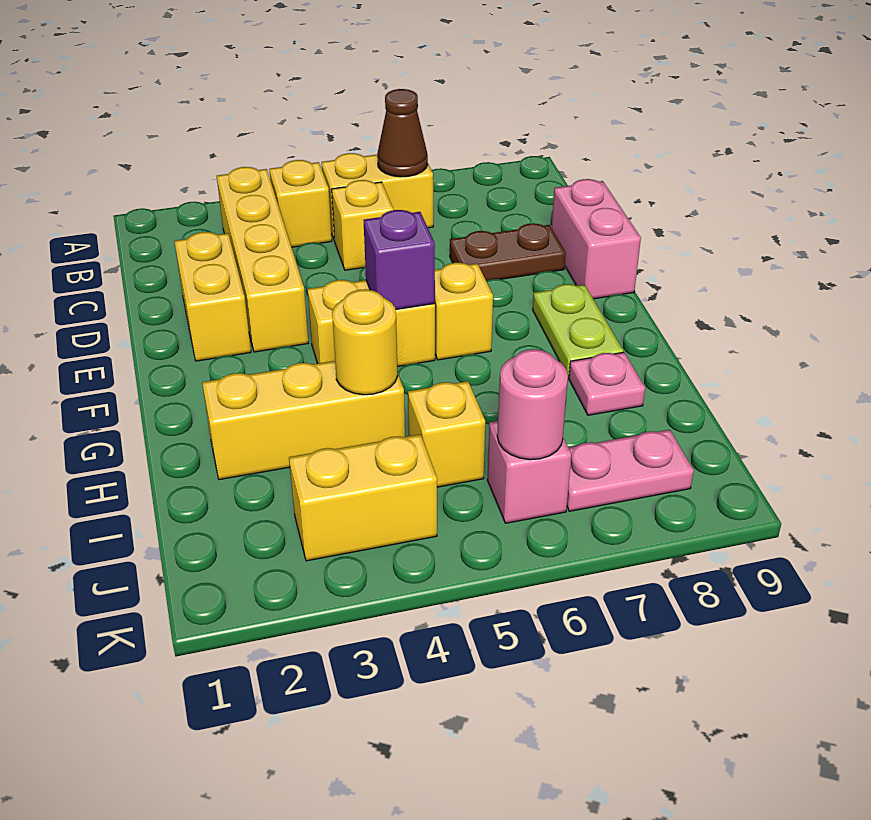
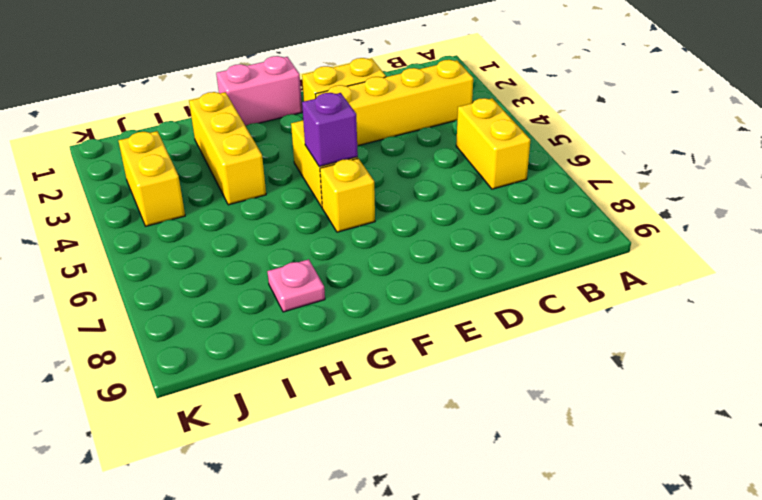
pink brick F1:G1 level 1 -> pink brick D9:E9 level 1
none -> yellow brick B4 level 1
none -> yellow brick C5 level 1
none -> brown plate D7:D8 level 1

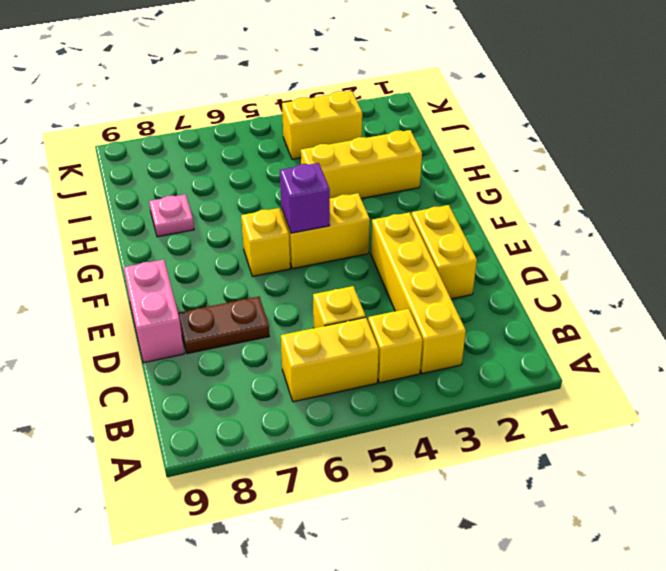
none -> lime plate F8:G8 level 1
none -> yellow brick I5 level 1
none -> pink brick J6 level 1

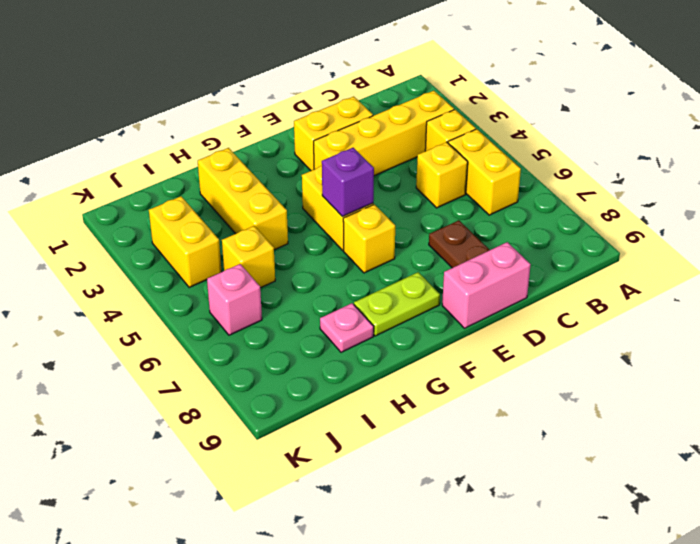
none -> pink plate J7:J8 level 1
none -> brown cone B6 level 2
none -> yellow round brick H4 level 2

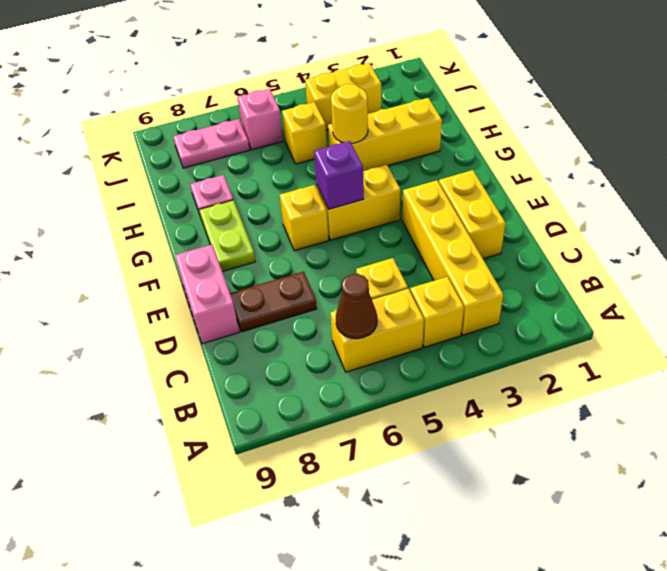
none -> pink round brick J6 level 2

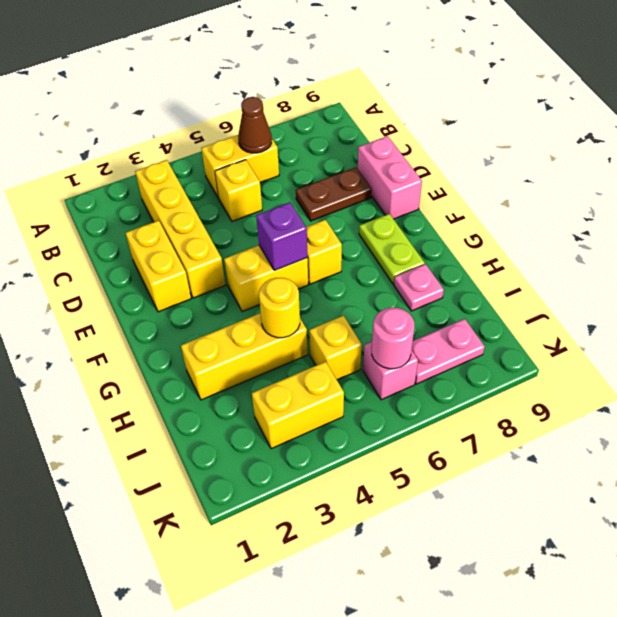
none -> yellow brick B4 level 1

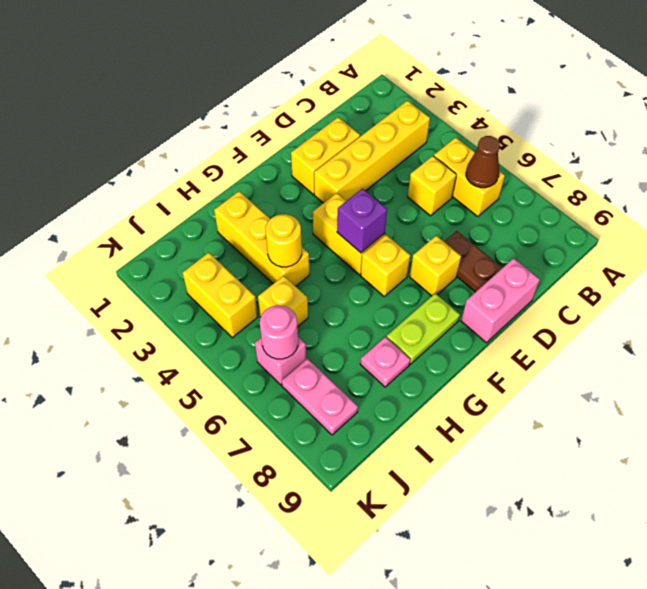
yellow brick E7 level 1 -> yellow brick B4 level 1

